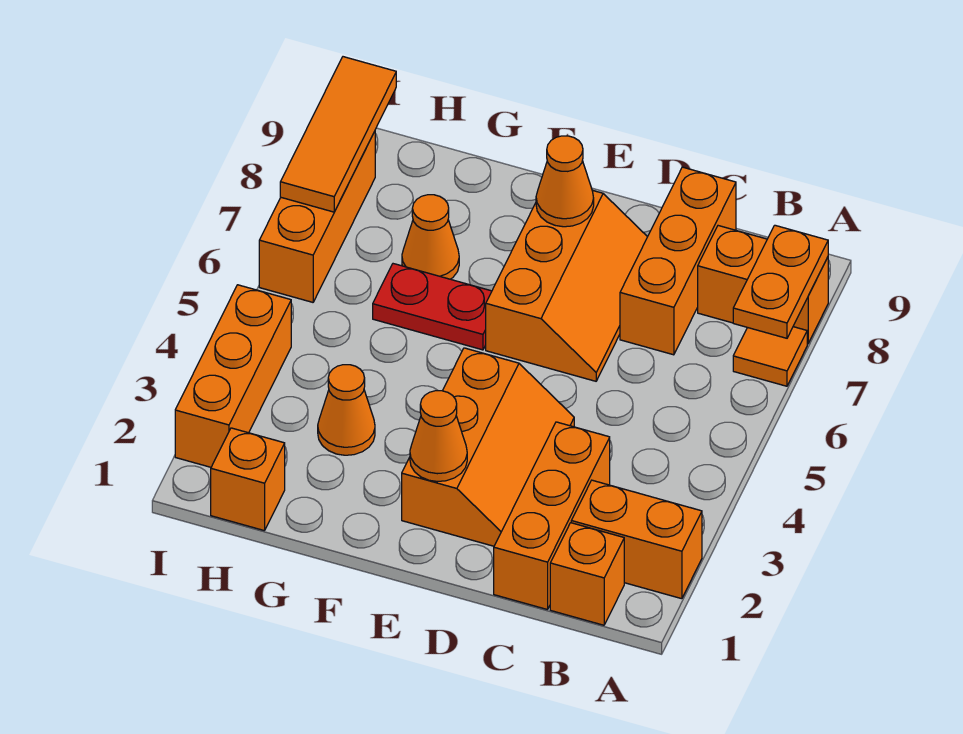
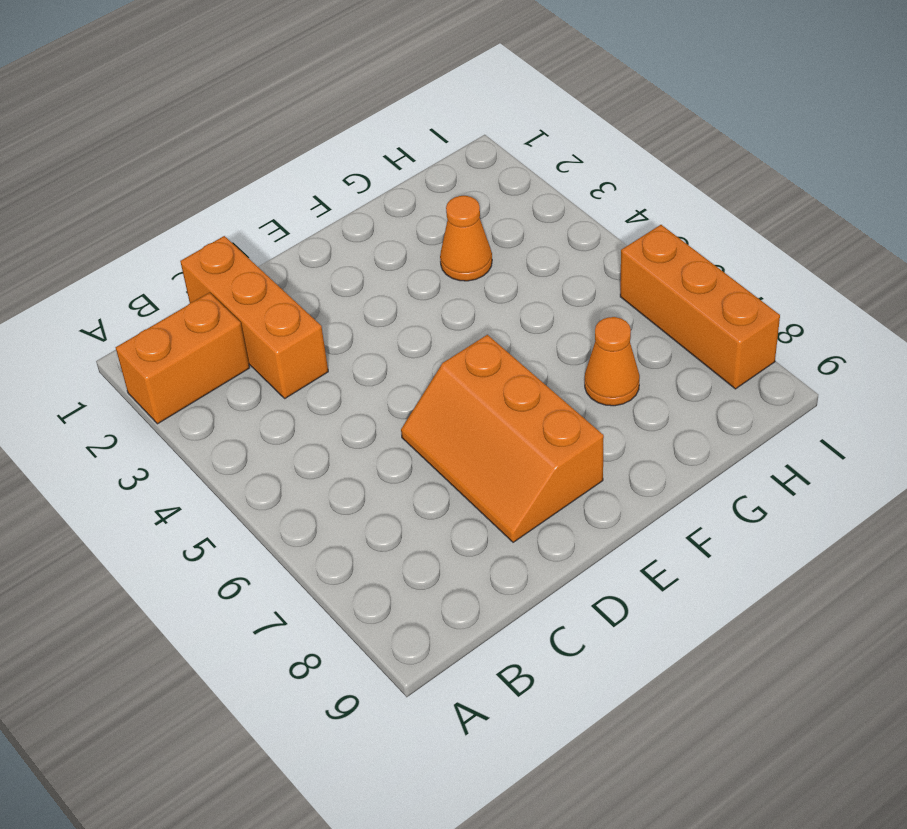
none -> orange tile A7 level 1
none -> orange brick A8:B8 level 1
none -> orange brick B1 level 1

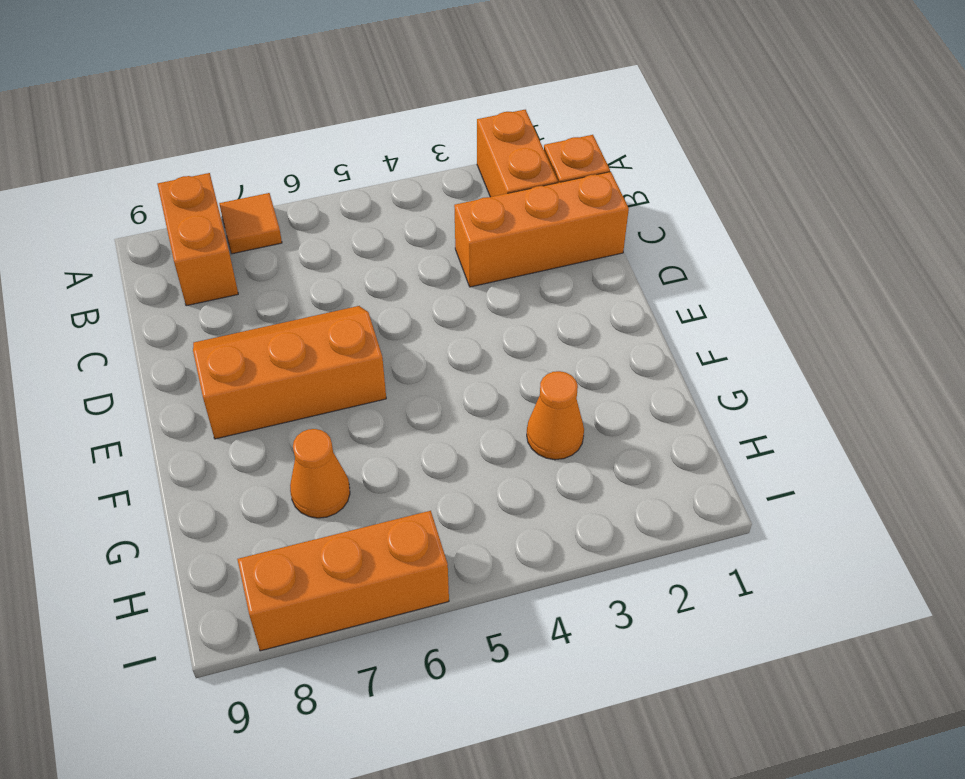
none -> orange brick C7:C9 level 1
none -> orange slope D2:E4 level 1 top E
none -> red plate F6:G6 level 1

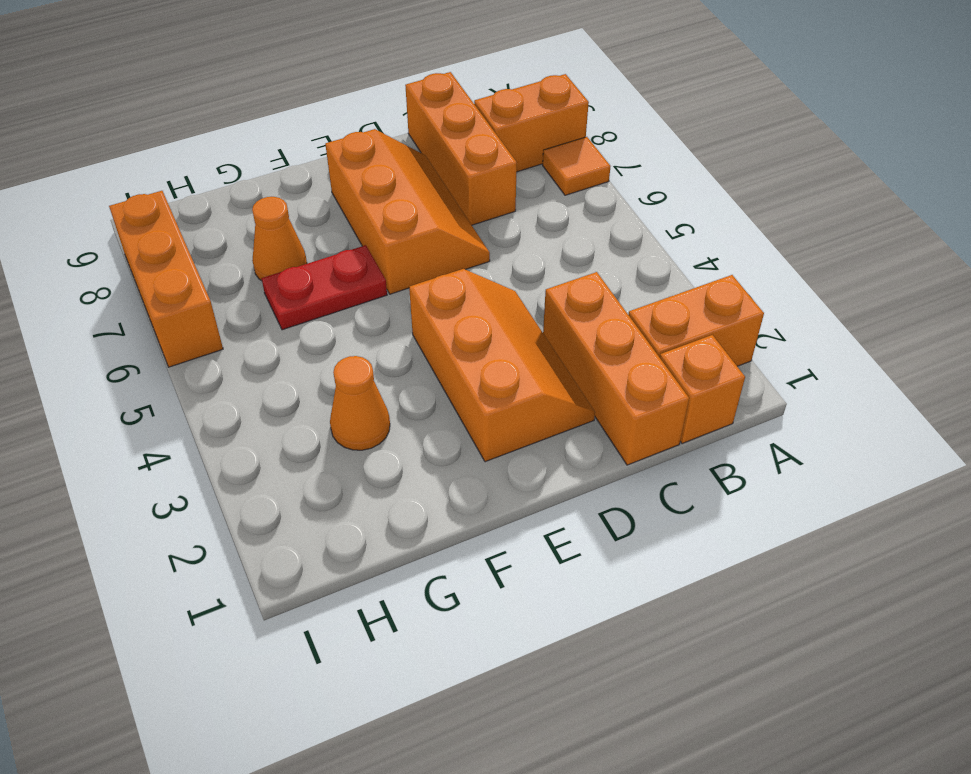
none -> orange brick H1 level 1
none -> orange brick I2:I4 level 1
none -> orange plate A7:A8 level 2

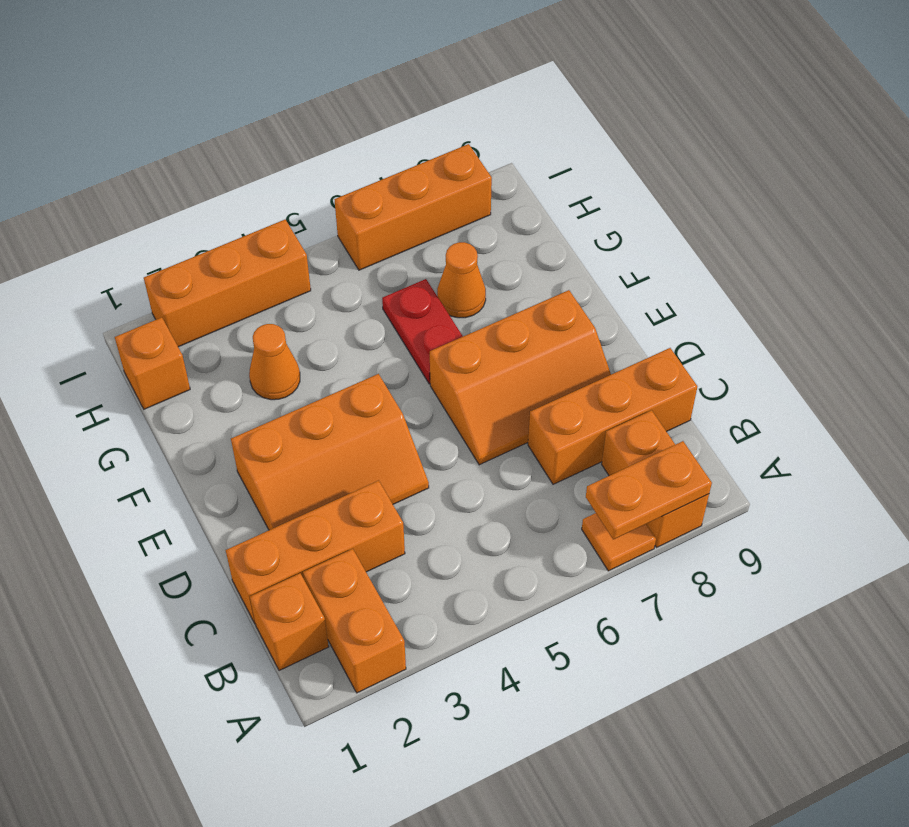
none -> orange cone E2 level 2
none -> orange cone E8 level 2
none -> orange tile I7:I9 level 2

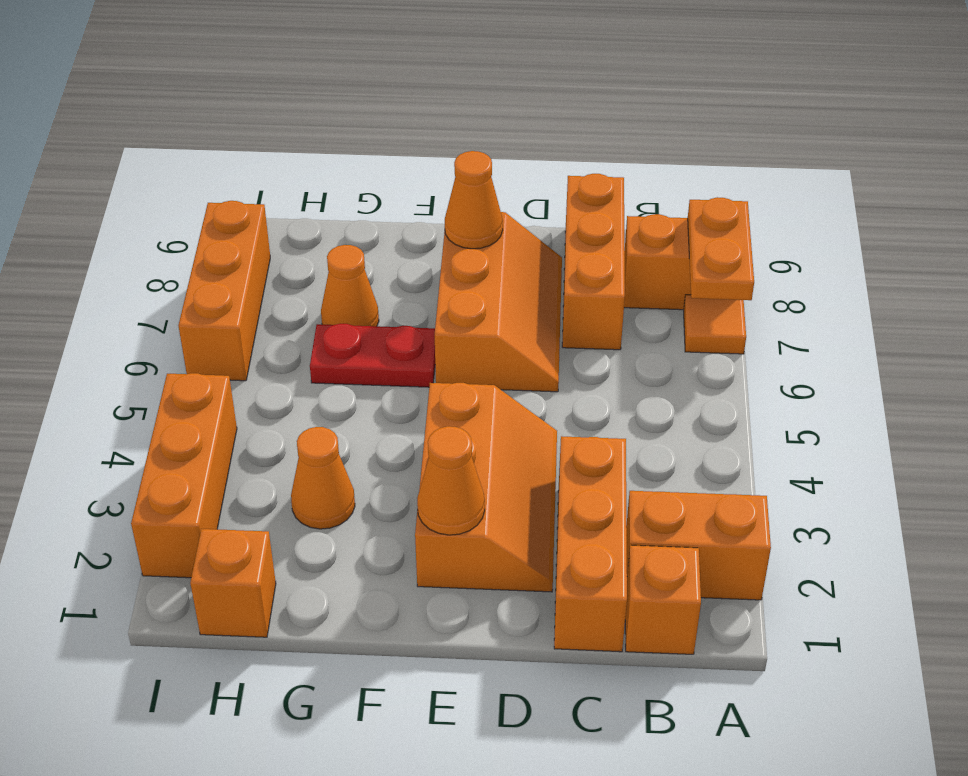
none -> orange tile I7:I9 level 2

